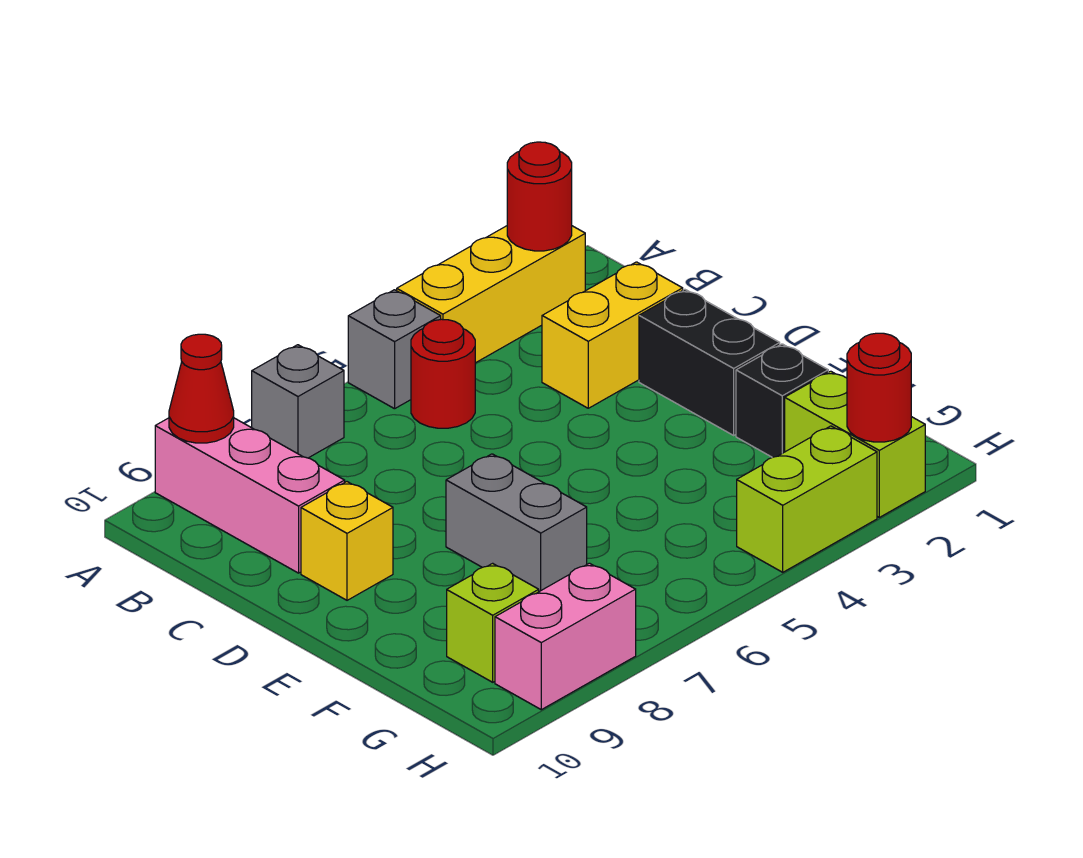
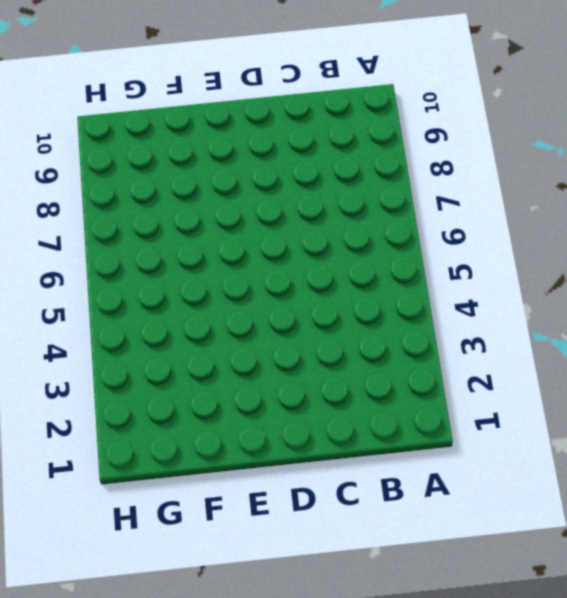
none -> yellow brick A2:A4 level 1
none -> grey brick A5 level 1
none -> grey brick A7 level 1

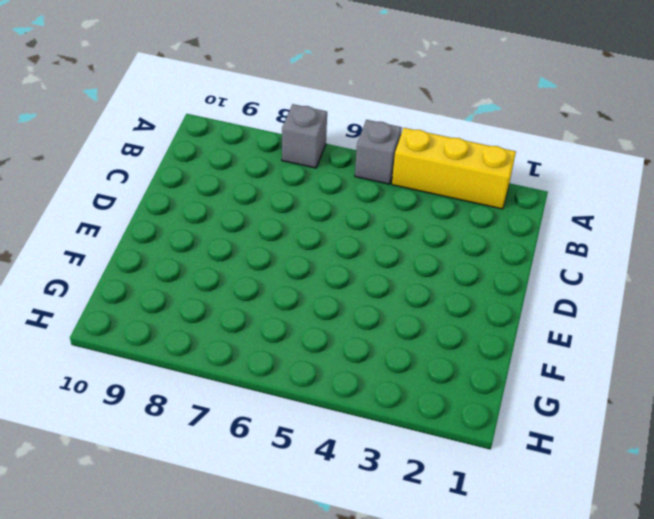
none -> pink brick A9:C9 level 1
none -> red round brick B5 level 1
none -> yellow brick C2:C3 level 1

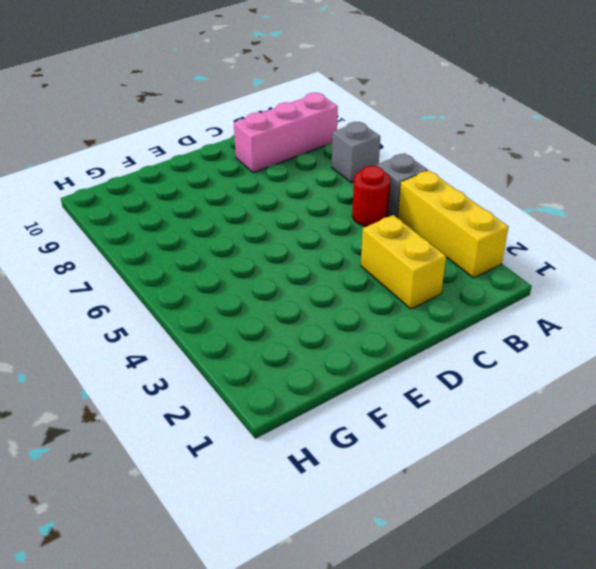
none -> black brick D2:E2 level 1
none -> yellow brick D9 level 1
none -> grey brick E7:F7 level 1

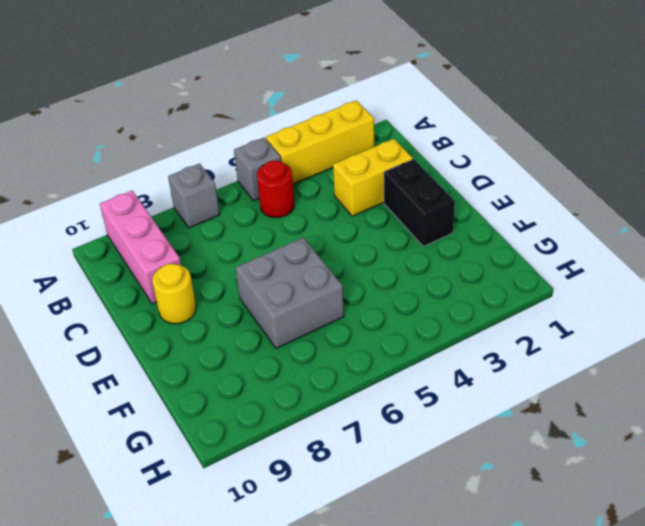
yellow round brick D9 level 1 -> yellow brick D9 level 1
grey brick E6:F7 level 1 -> grey brick E7:F7 level 1
none -> black brick F2 level 1
none -> lime brick G2:H2 level 1
none -> lime brick G9 level 1

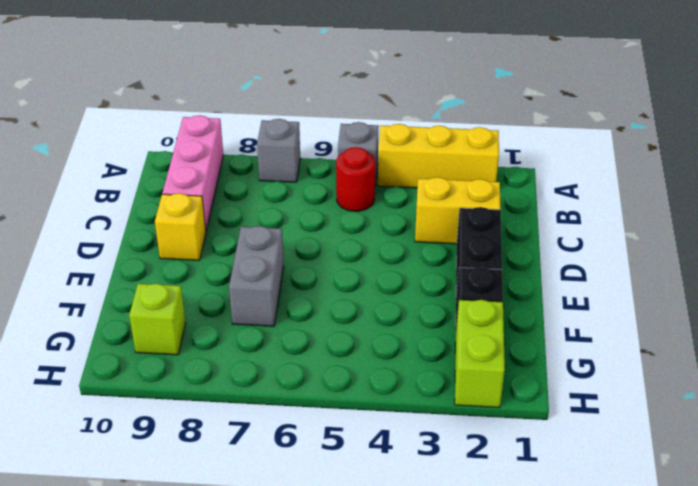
none -> lime brick H3:H4 level 1
none -> pink brick H8:H9 level 1
none -> red round brick A2 level 2

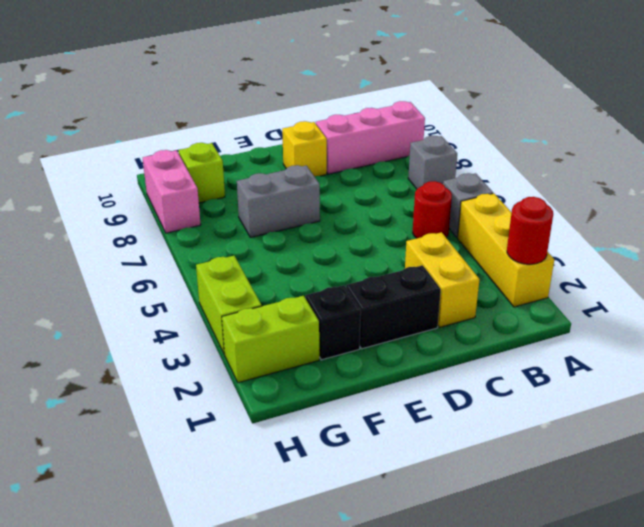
none -> red cone A9 level 2
none -> red round brick H2 level 2

